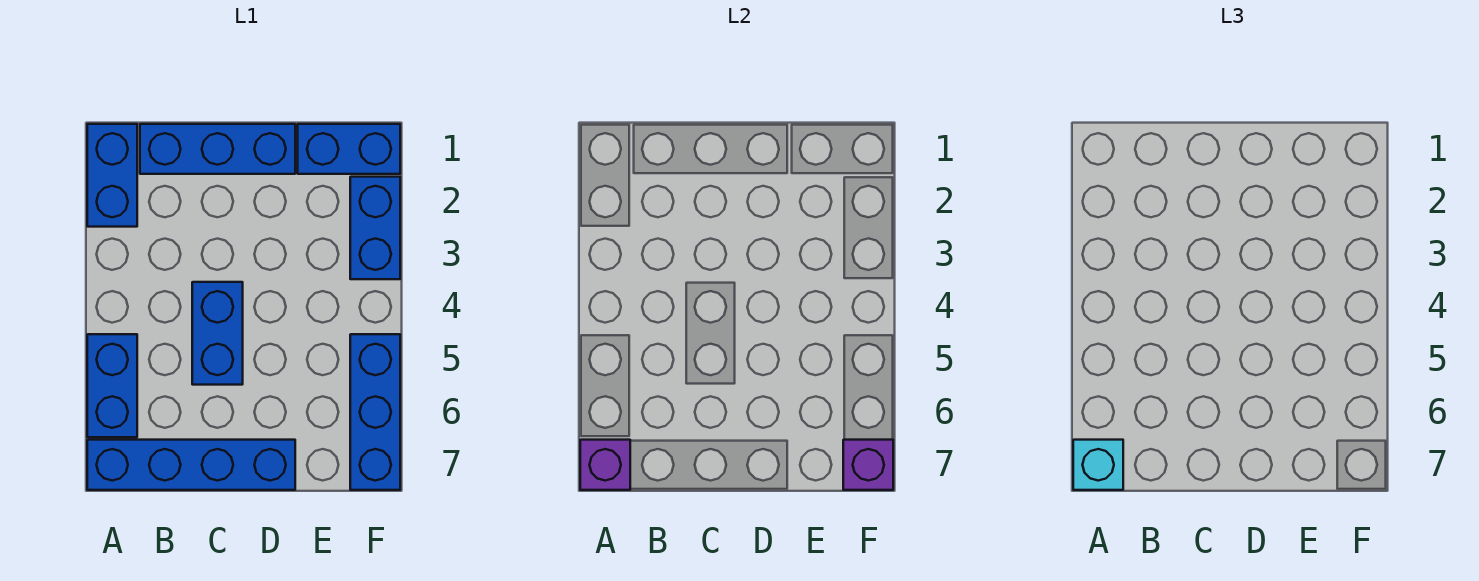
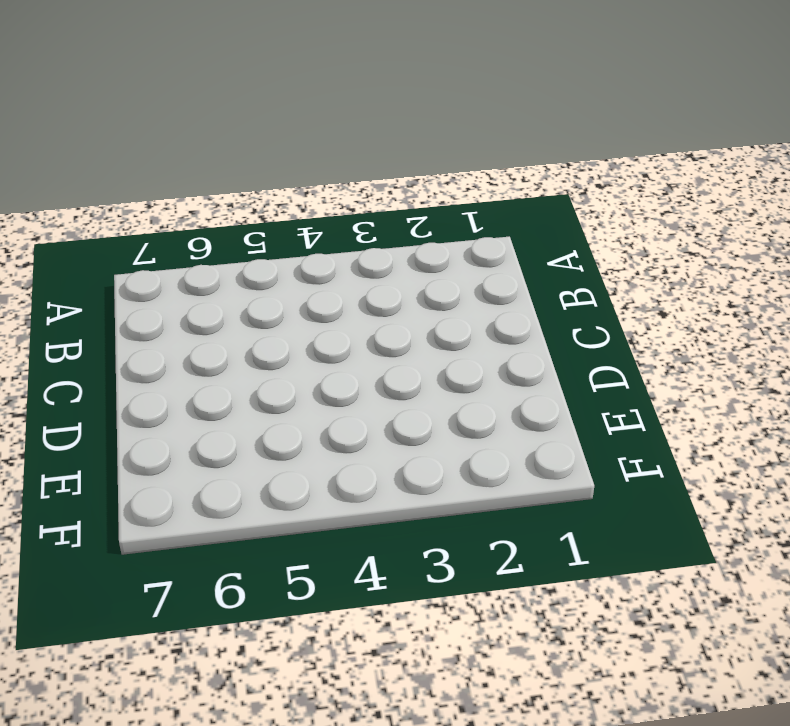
none -> blue brick A1:A2 level 1
none -> blue brick A5:A6 level 1

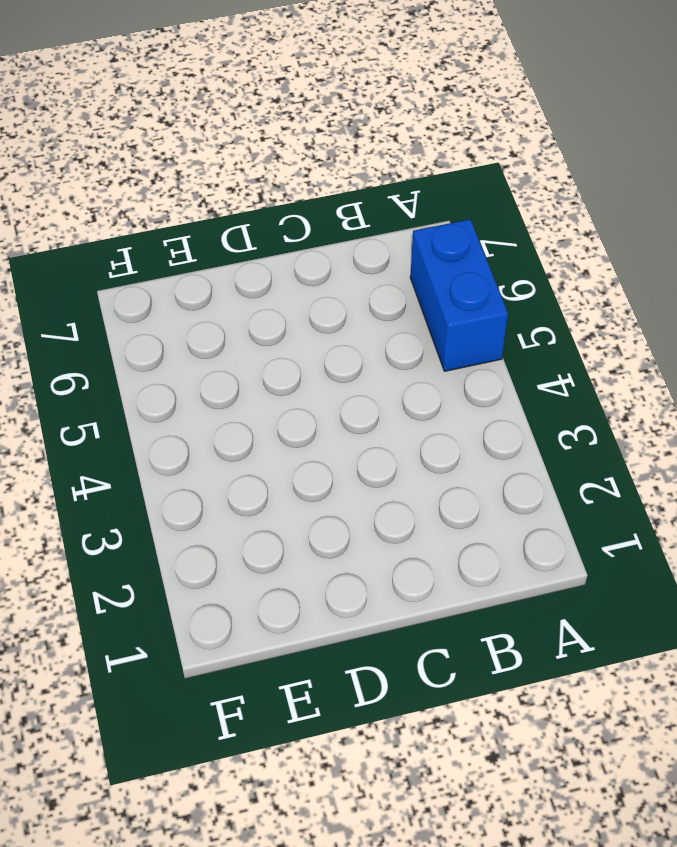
none -> blue brick A1:A2 level 1
none -> blue brick A7:D7 level 1

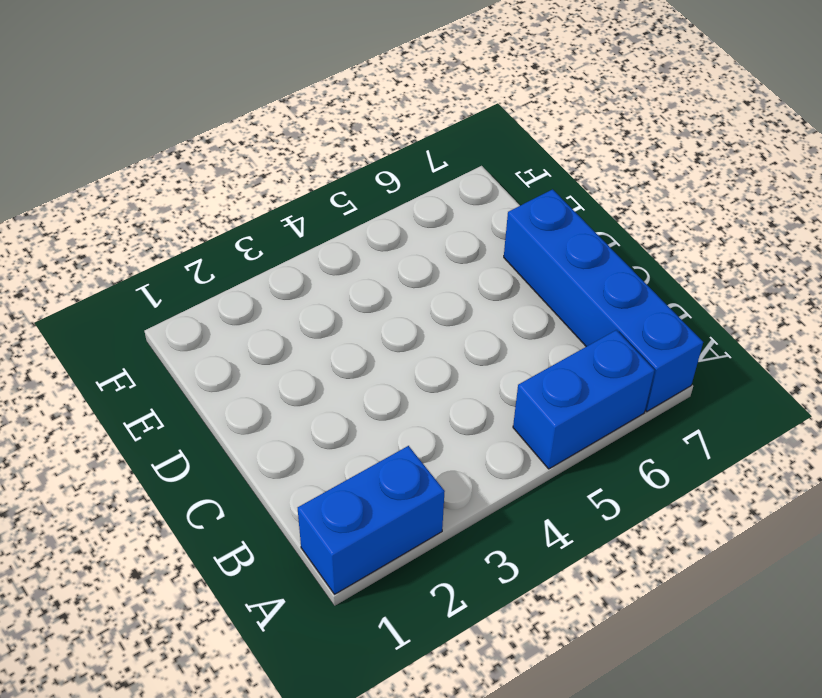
none -> blue brick B1:D1 level 1
none -> blue brick C4:C5 level 1

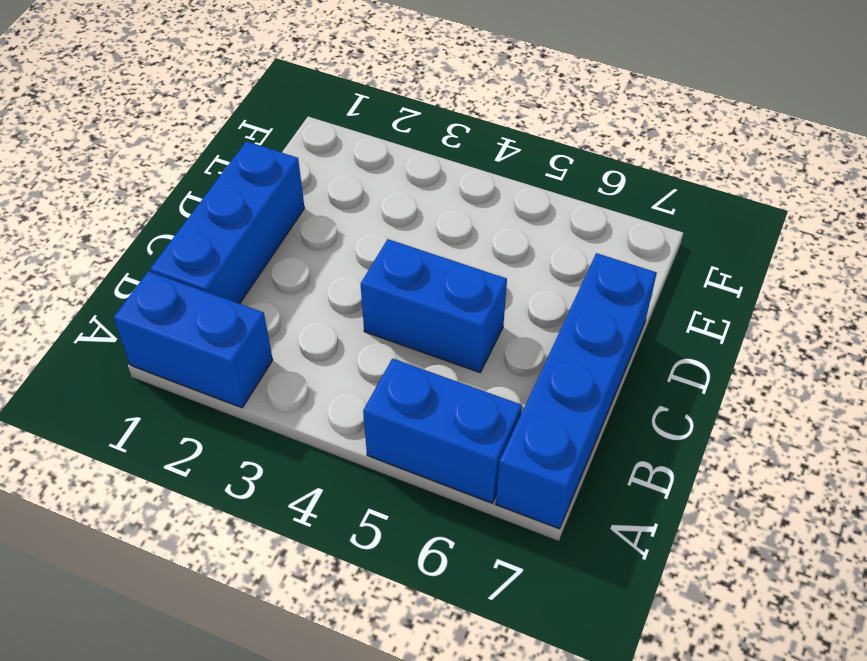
none -> blue brick E1:F1 level 1
none -> blue brick F2:F3 level 1

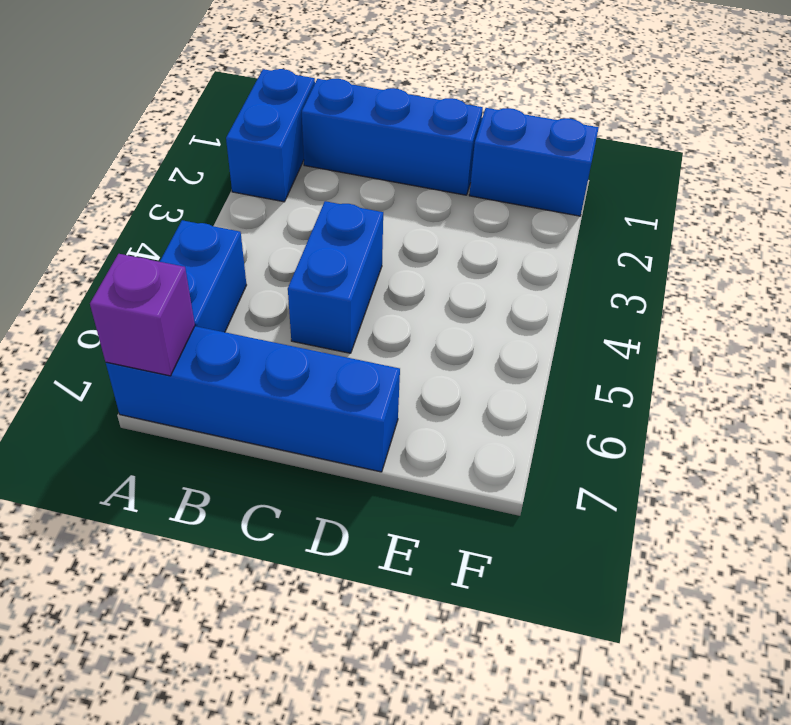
none -> blue brick F2:F3 level 1
none -> blue brick F5:F7 level 1

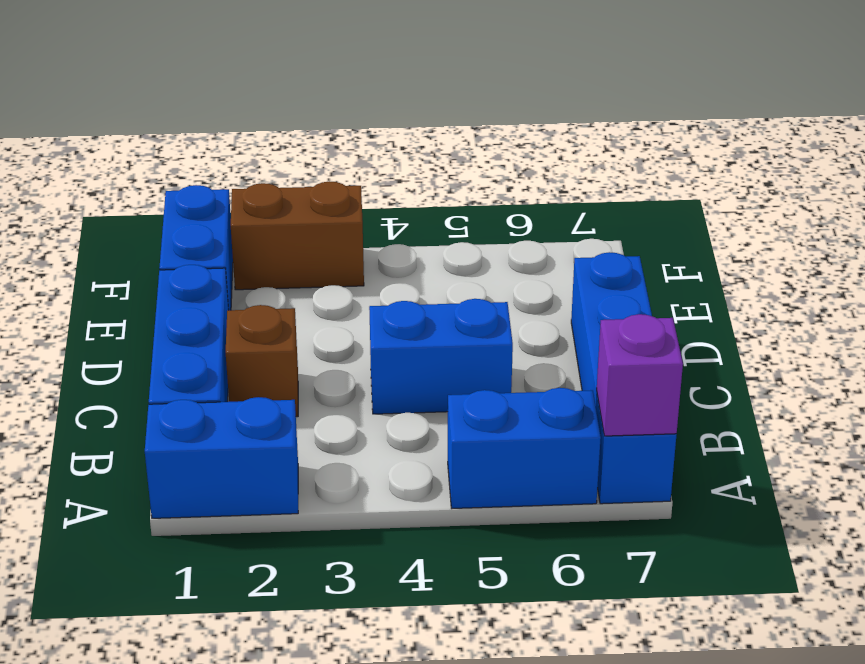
brown brick C2 level 1 -> none
brown brick F2:F3 level 1 -> blue brick F2:F3 level 1
none -> blue brick F5:F7 level 1
none -> purple brick F7 level 2

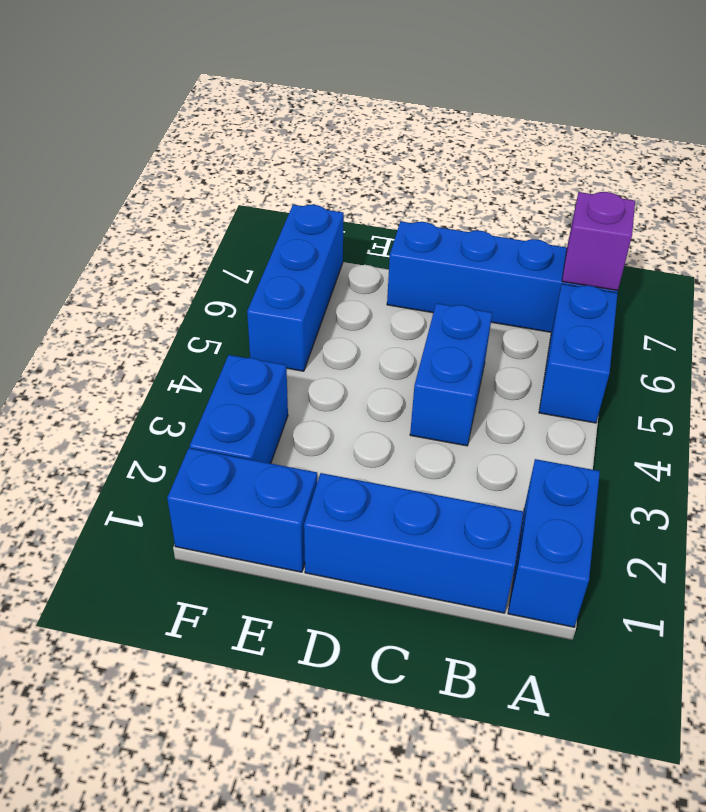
none -> purple brick F7 level 2
none -> cyan brick A7 level 3

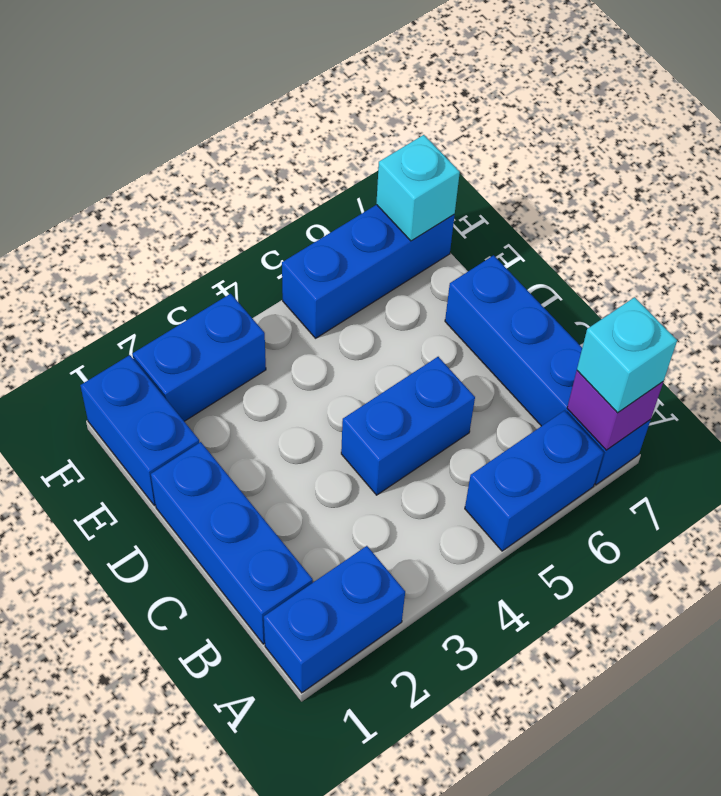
cyan brick F7 level 2 -> purple brick F7 level 2

